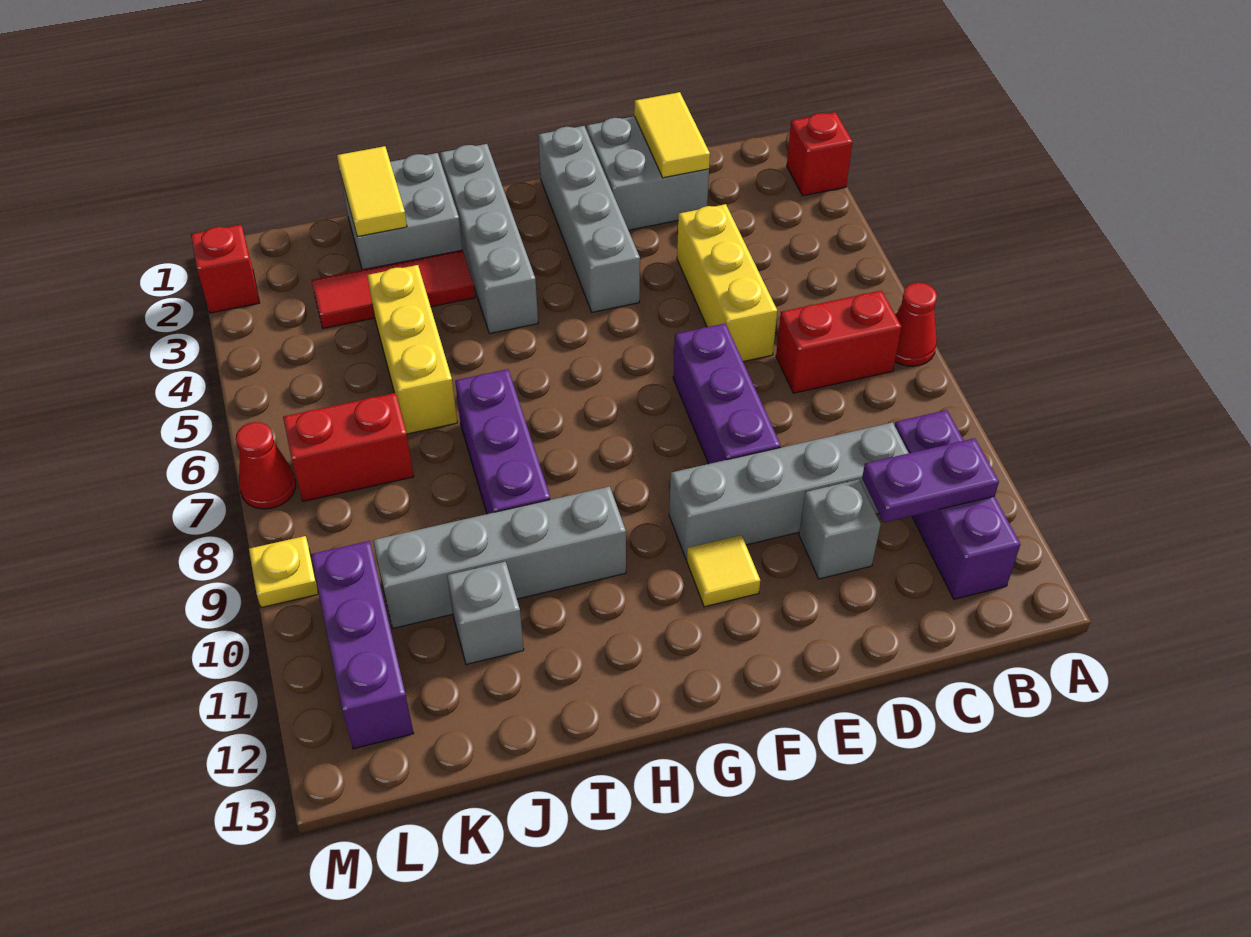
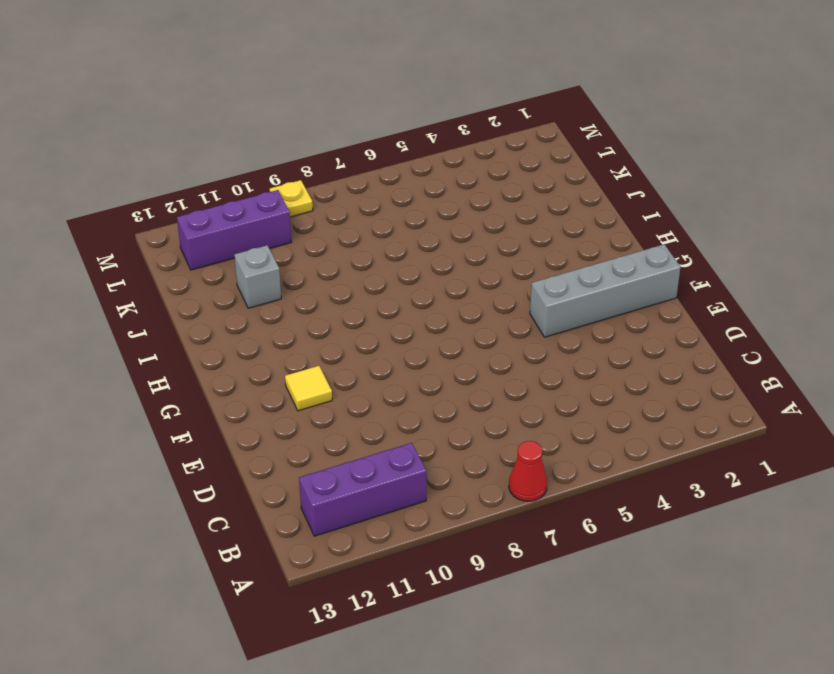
none -> red brick A2 level 1
none -> red brick B7:C7 level 1
none -> grey brick C10:F10 level 1

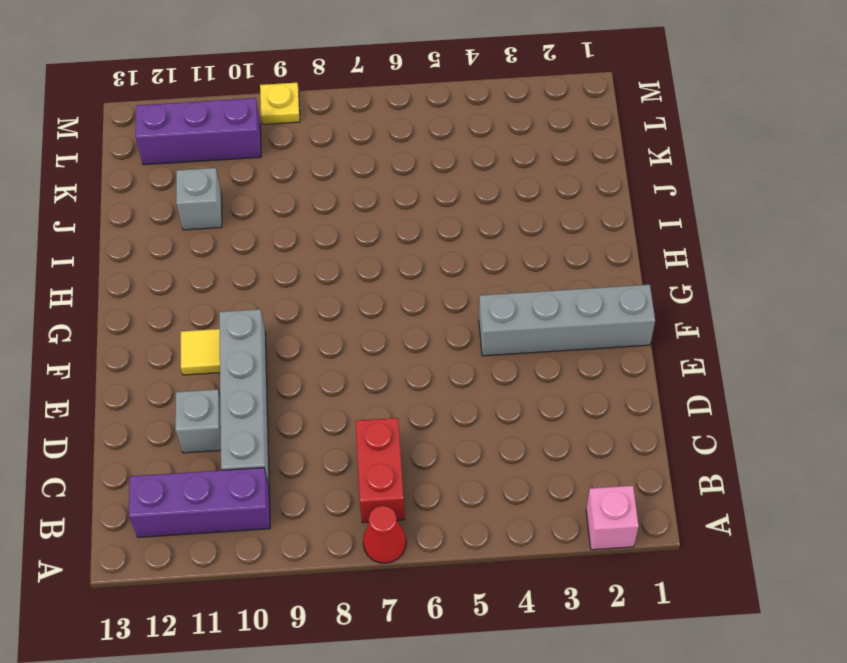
pink brick A2 level 1 -> red brick A2 level 1
none -> grey brick D1:E2 level 1
none -> yellow brick D4:D6 level 1
none -> purple brick E7:E9 level 1

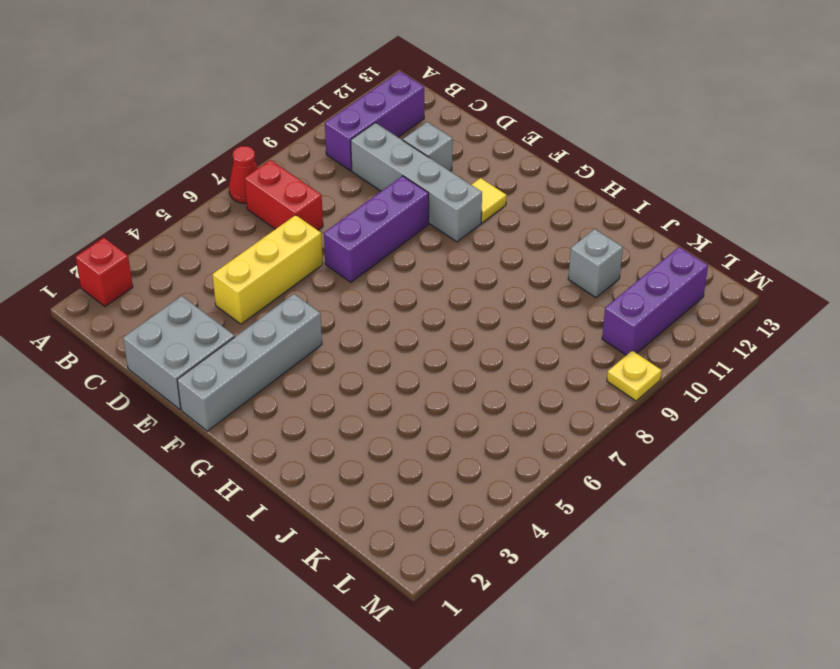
none -> grey brick H1:H4 level 1
none -> grey brick H10:K10 level 1
none -> grey brick I1:J2 level 1

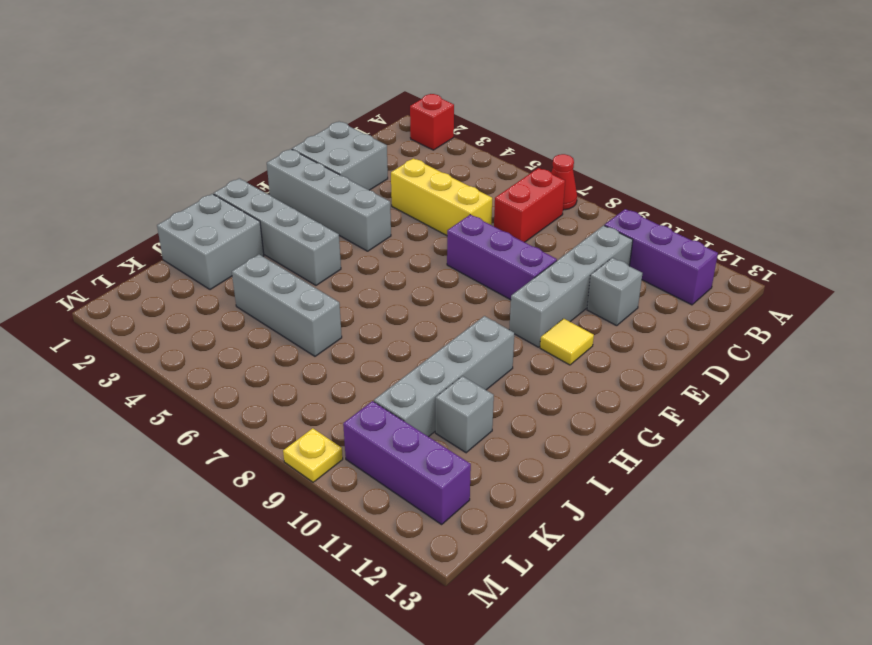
grey brick J4:J6 level 1 -> yellow brick J4:J6 level 1
none -> red tile I3:K3 level 1
none -> purple brick I7:I9 level 1
none -> red brick K7:L7 level 1

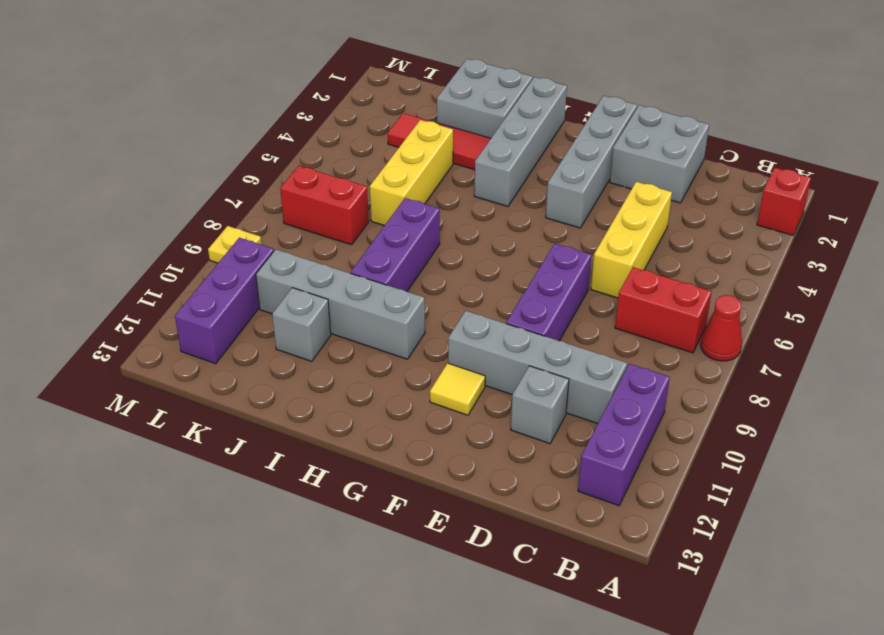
none -> red brick M2 level 1
none -> red cone M7 level 1
none -> purple plate B11:C11 level 2

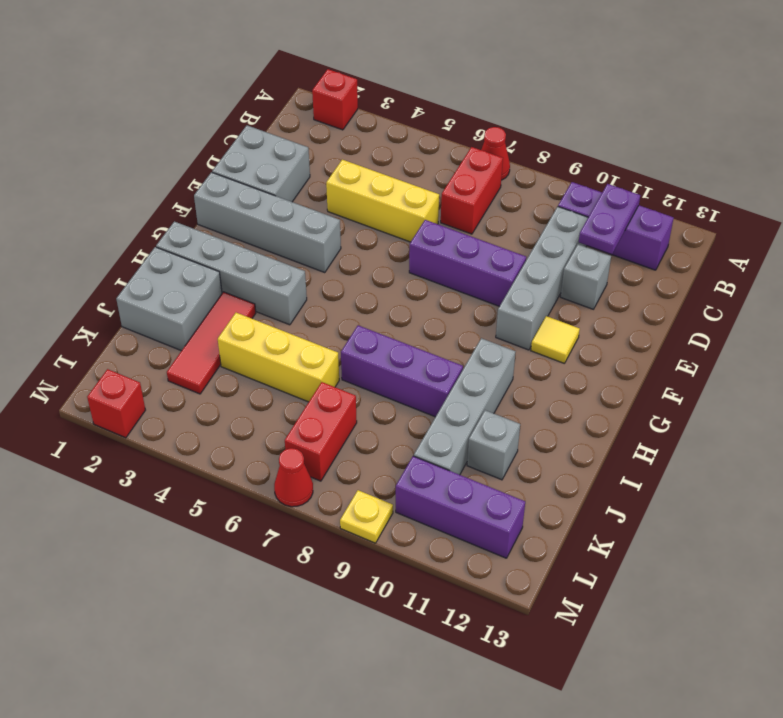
none -> yellow tile D1:D2 level 2
none -> yellow tile J1:J2 level 2

